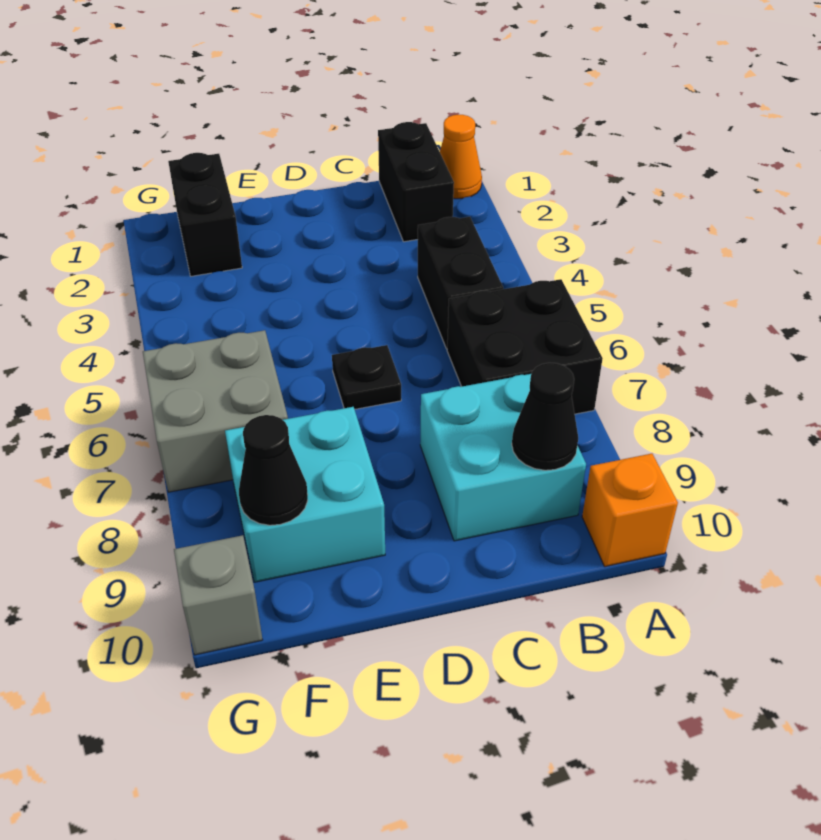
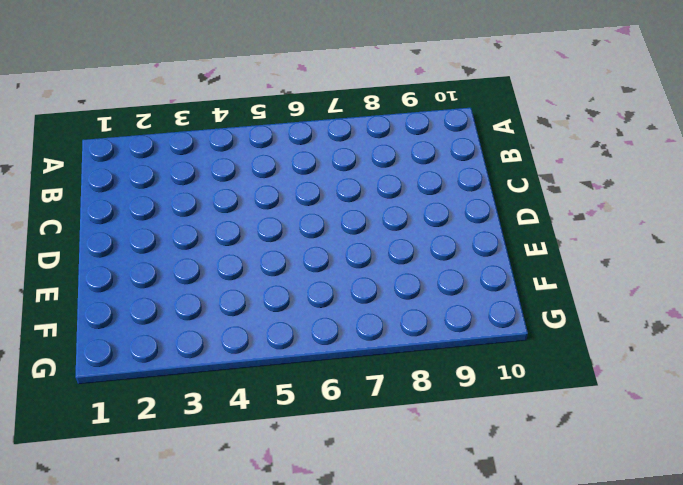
none -> orange cone A1 level 1
none -> black brick A6:B7 level 1
none -> orange brick A10 level 1

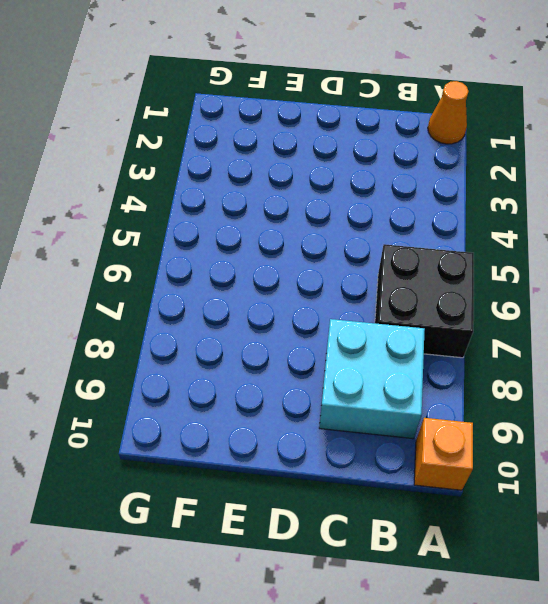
none -> black brick B1:B2 level 1
none -> black brick B4:B5 level 1
none -> black plate D6 level 1

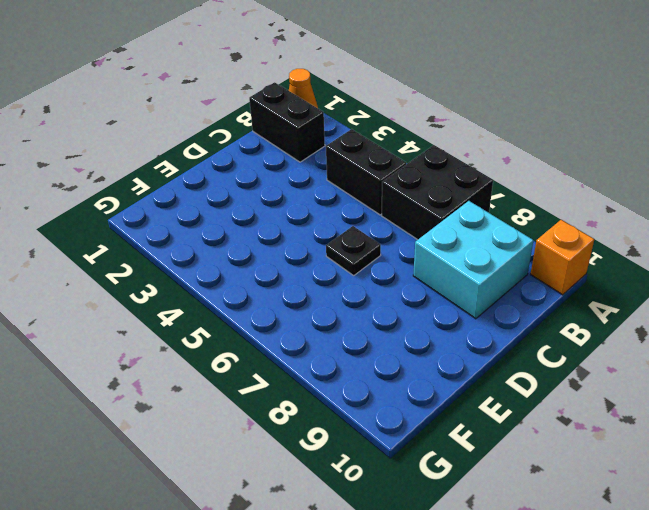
none -> cyan brick E8:F9 level 1
none -> black brick F1:F2 level 1
none -> grey brick F6:G7 level 1

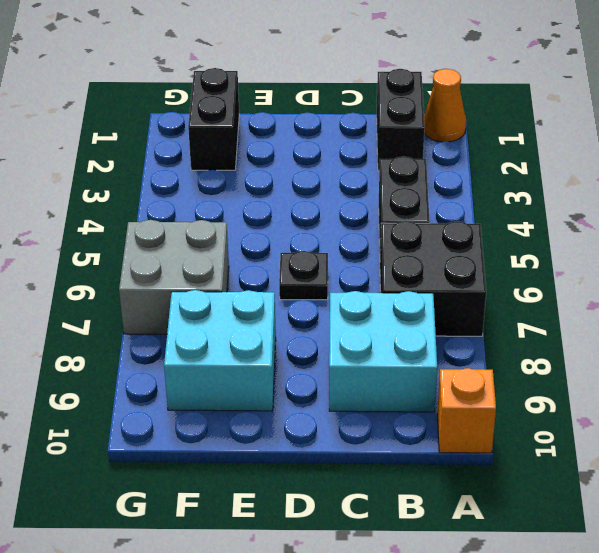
none -> grey brick G10 level 1
none -> black cone B9 level 2
none -> black cone F9 level 2

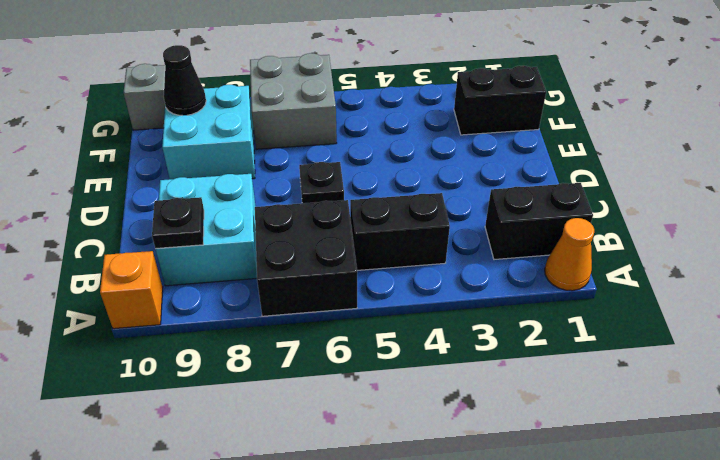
black plate B9 level 2 -> black cone B9 level 2

